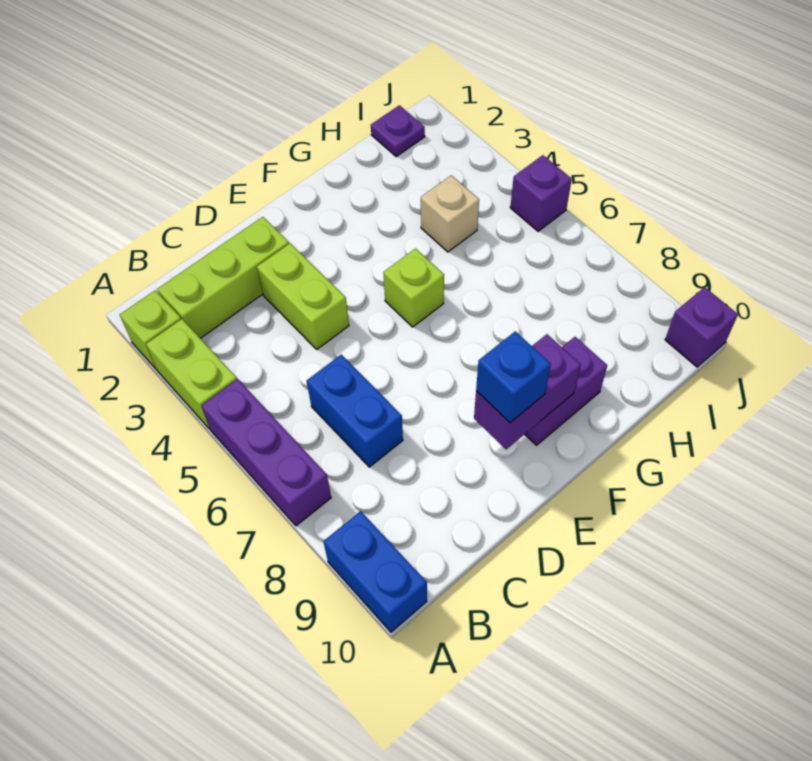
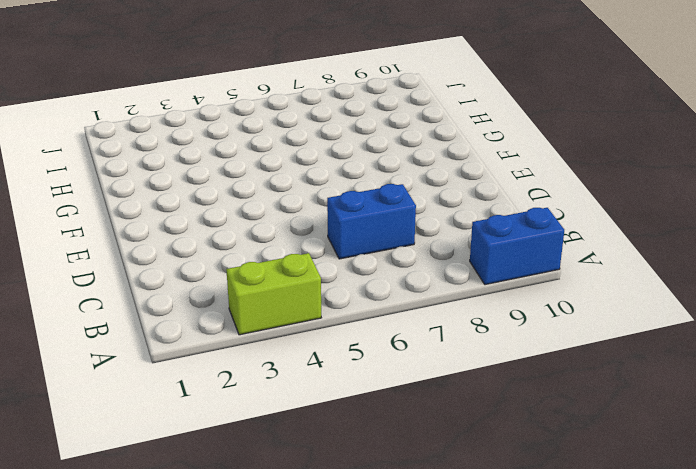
none -> lime brick A2 level 1
none -> purple brick A5:A7 level 1
none -> lime brick B2:D2 level 1

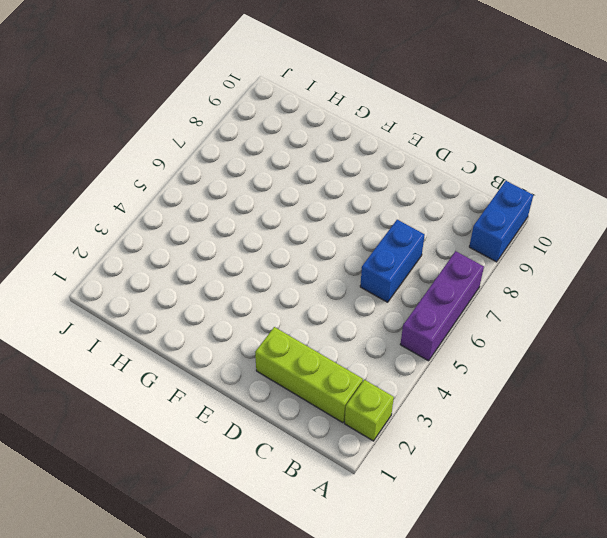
none -> lime brick A3:A4 level 1
none -> lime brick D3:D4 level 1
none -> lime brick F5 level 1

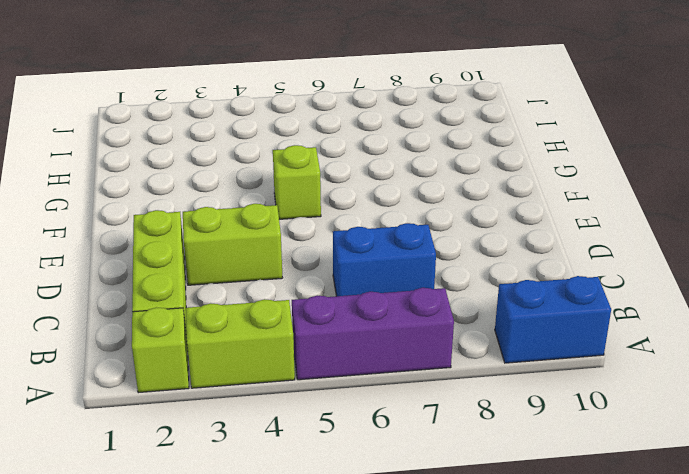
none -> purple brick F9:G9 level 1
none -> tan brick H4 level 1
none -> purple plate I1 level 1

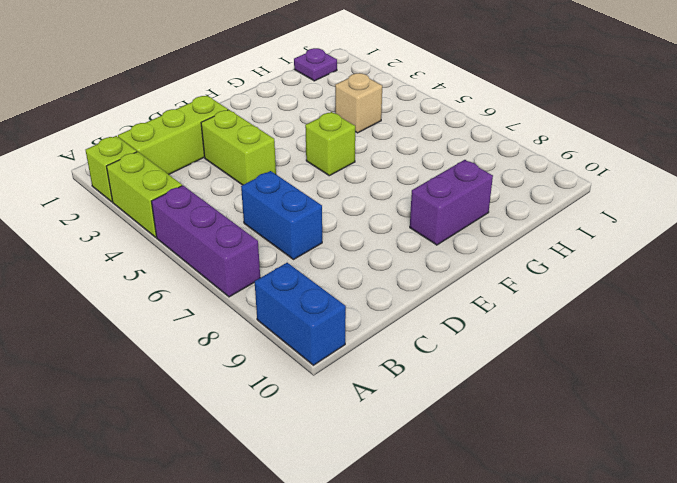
none -> purple brick J5 level 1
none -> purple brick J10 level 1
none -> purple brick E9:F9 level 2

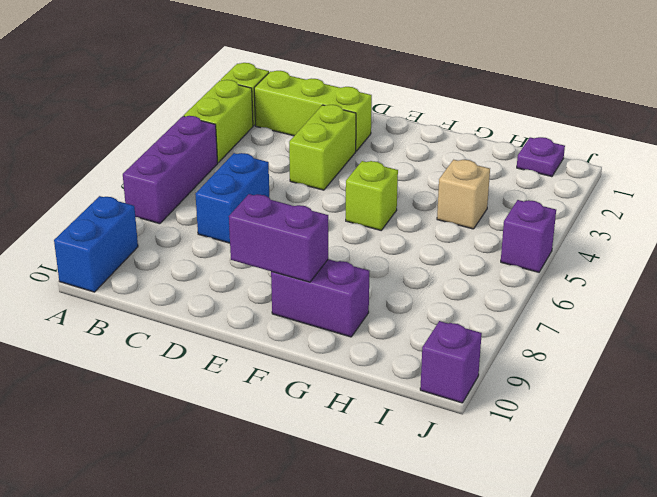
none -> blue brick E9 level 3

